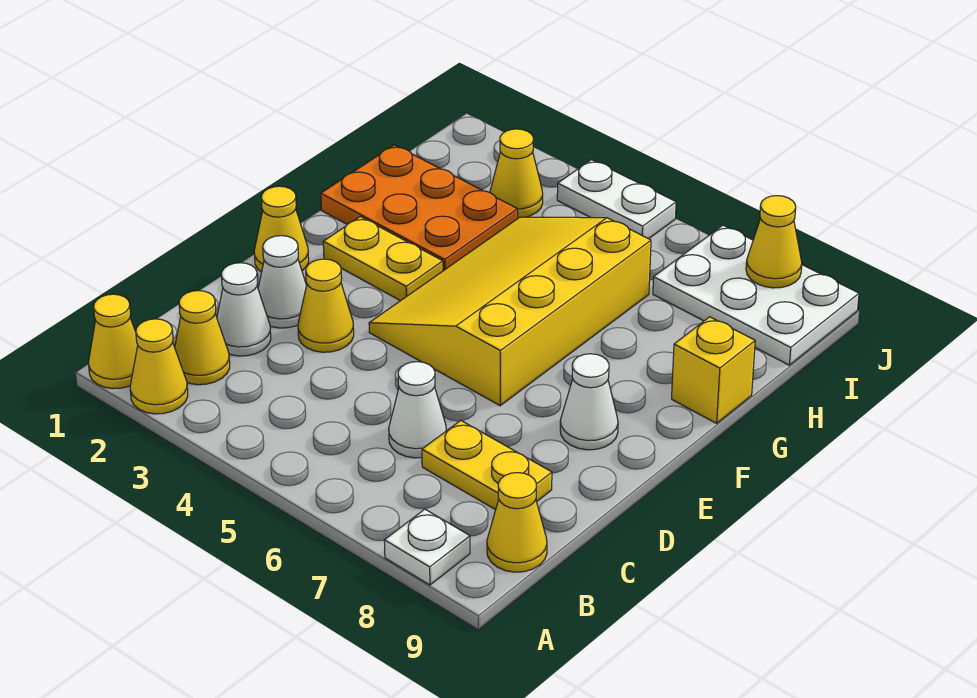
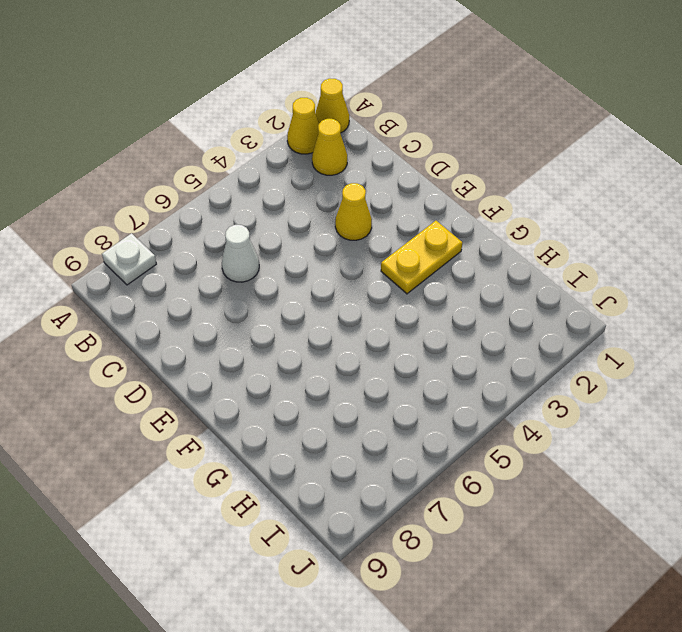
none -> yellow cone B9 level 1
none -> white cone C2 level 1
none -> yellow plate C7:C8 level 1

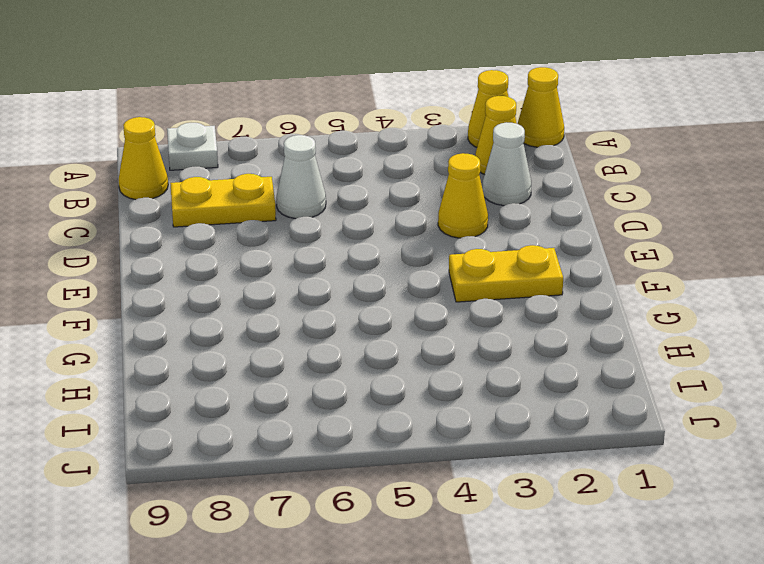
none -> white cone D2 level 1
none -> yellow cone E1 level 1
none -> yellow slope E4:H6 level 1 top 6

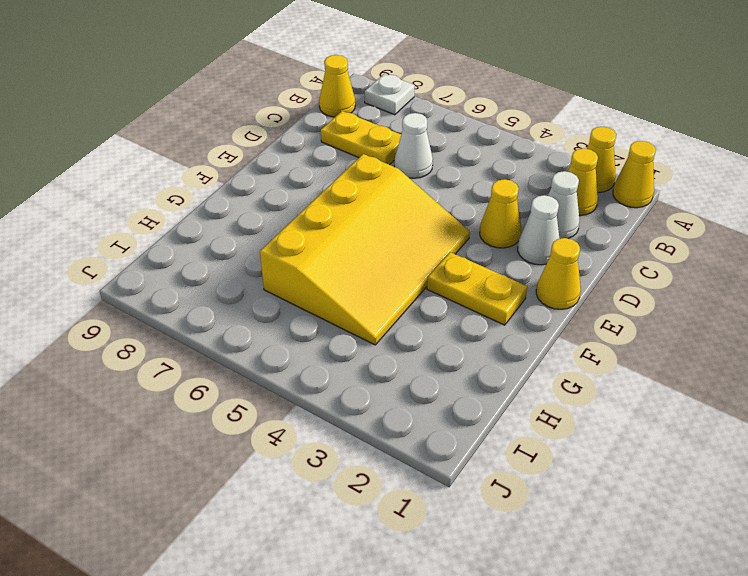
none -> white cone E8 level 1
none -> orange plate G1:H3 level 1
none -> yellow brick G9 level 1

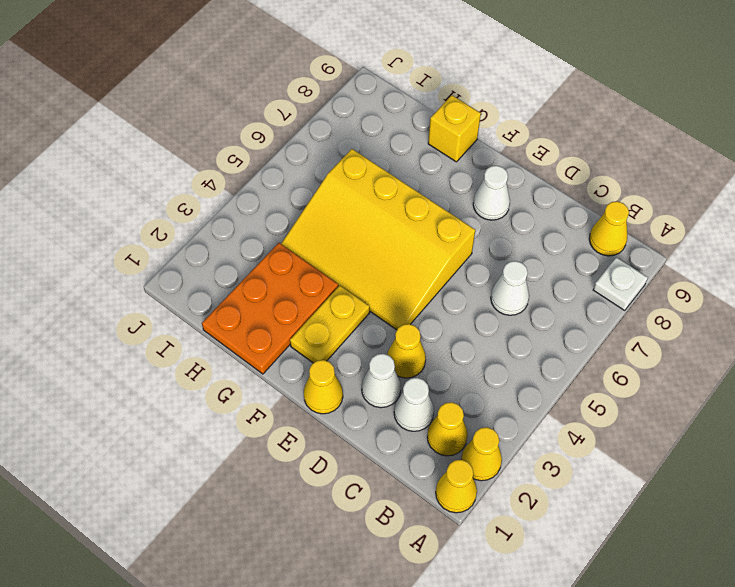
none -> yellow plate C7:C8 level 1
none -> yellow cone I3 level 1
none -> white plate I7:J9 level 1

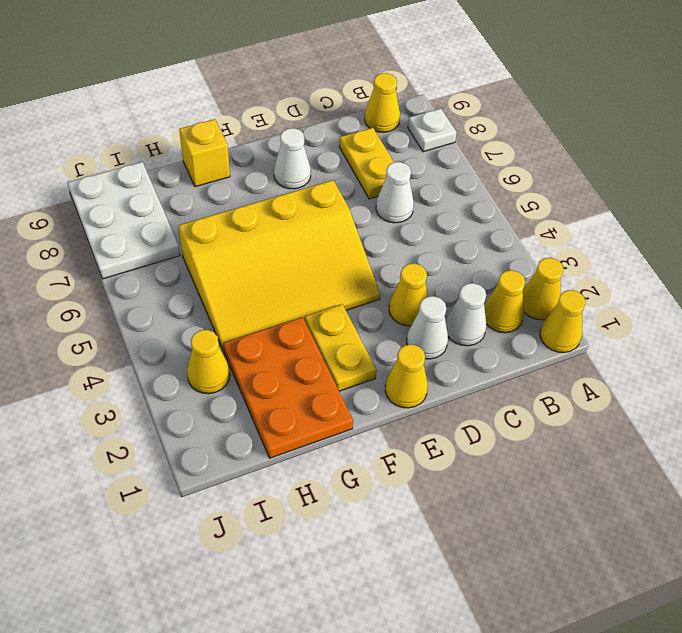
none -> white plate J4:J5 level 1
none -> yellow cone J8 level 2

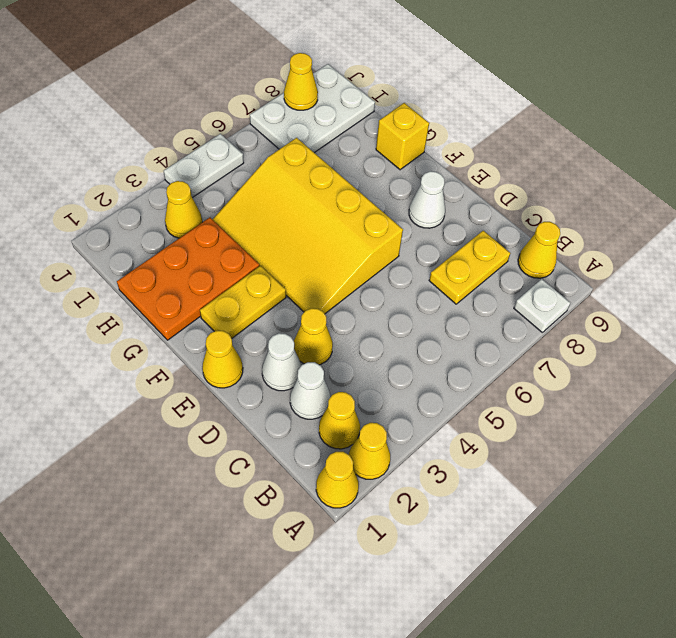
none -> white cone C6 level 1

